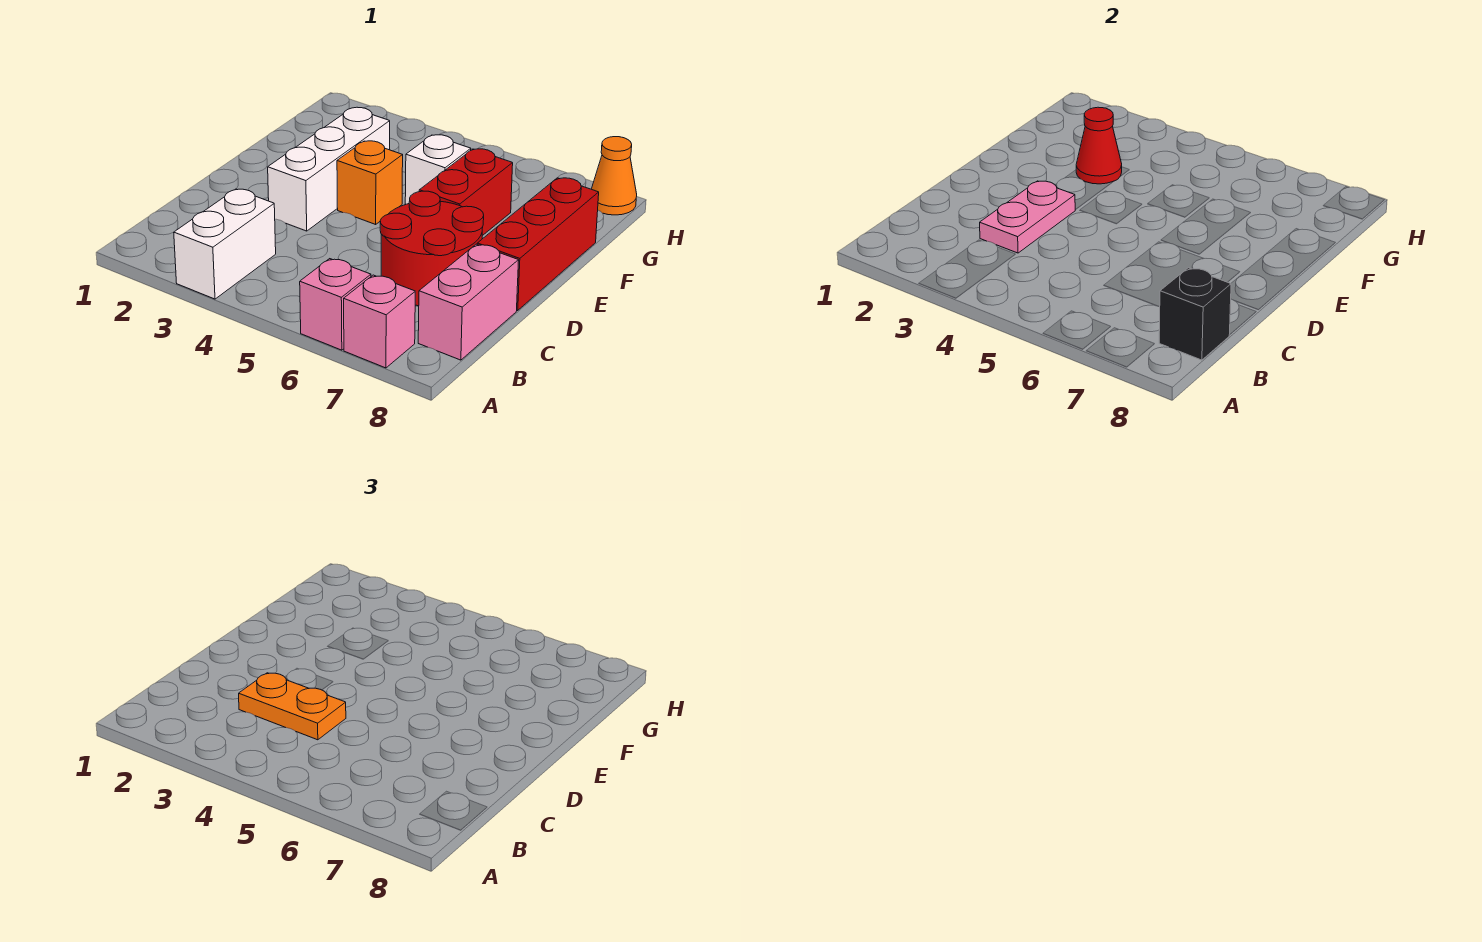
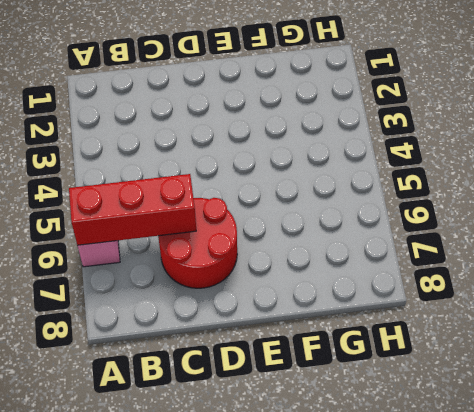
red brick A6:C6 level 2 -> red brick D8:F8 level 1
none -> white brick A3:B3 level 1
none -> pink brick A7 level 1
none -> pink brick B8:C8 level 1

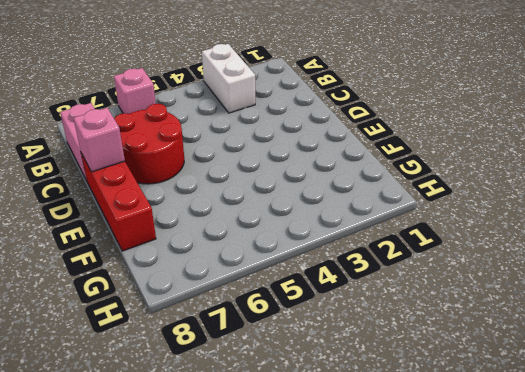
pink brick D8 level 2 -> pink brick A7 level 1
none -> white brick D3:F3 level 1
none -> orange brick E4 level 1
none -> red brick E6:F6 level 1

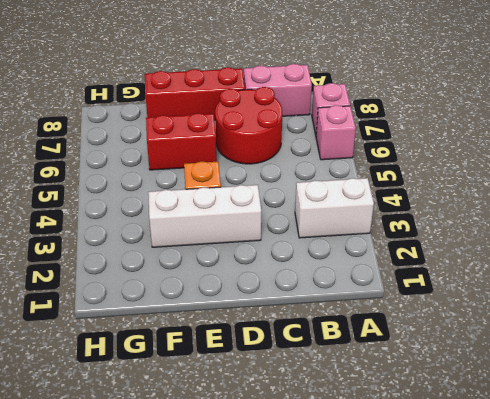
none -> white brick F5 level 1
none -> orange cone H8 level 1
none -> black brick B8 level 2

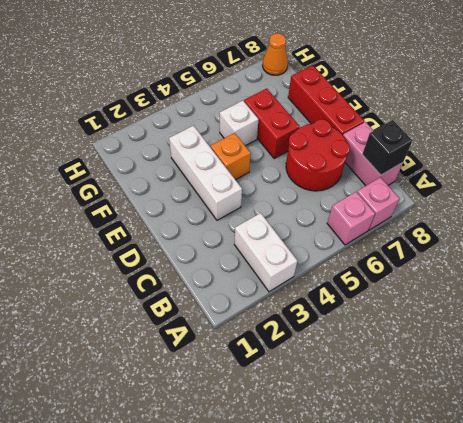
none -> pink plate C3:D3 level 2
none -> red cone F3 level 2
none -> orange plate C3:C4 level 3

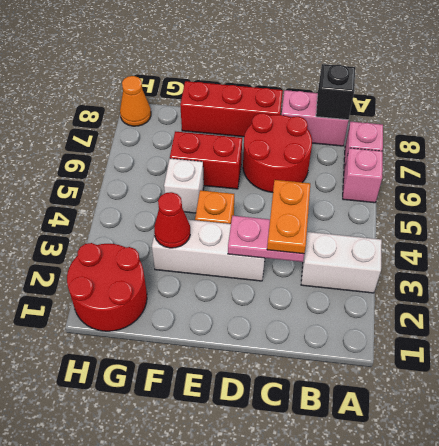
red round brick G1:H2 level 1 -> none

